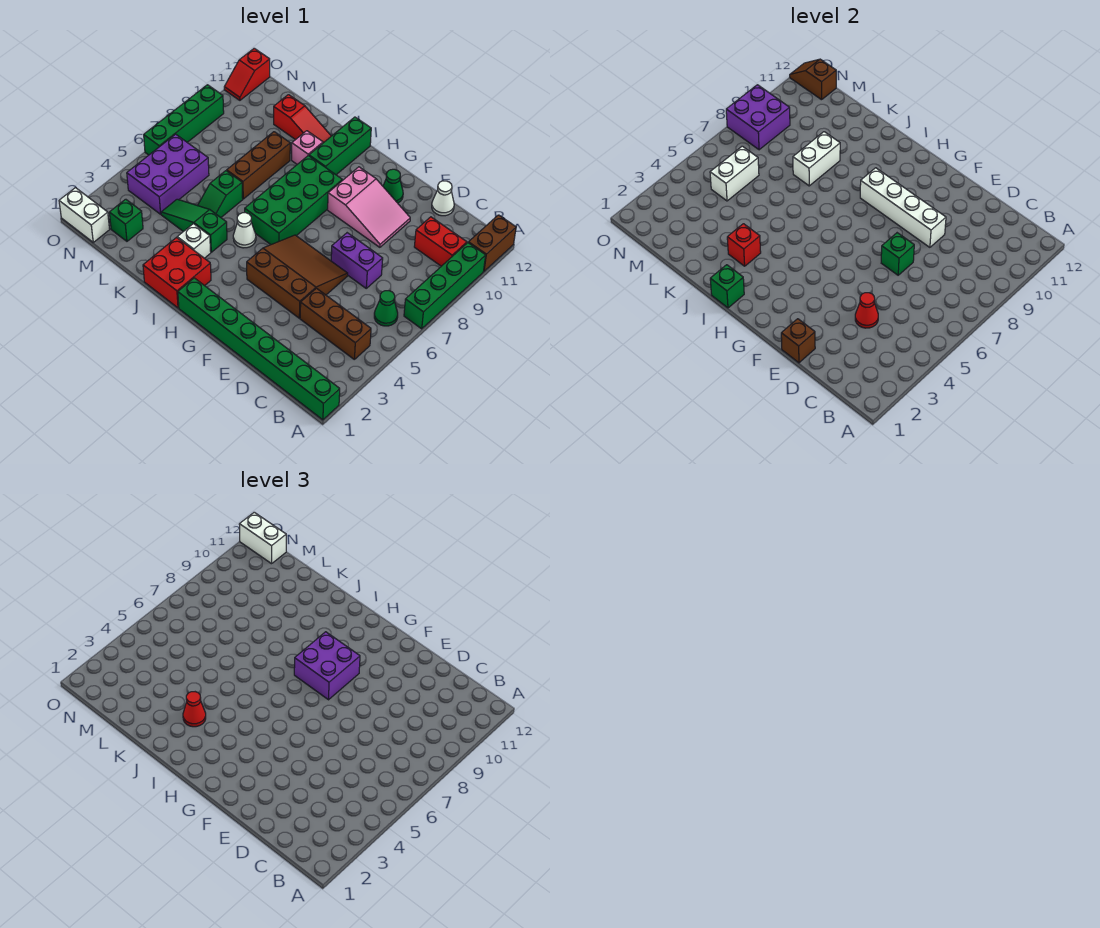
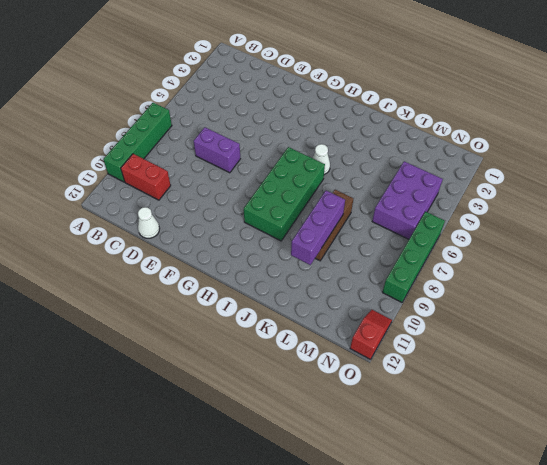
purple brick K8:K10 level 2 -> white brick K8:K9 level 2
none -> green brick A1:H1 level 1
none -> brown brick A11:A12 level 1
none -> brown brick B4:D4 level 1
none -> green cone B6 level 1

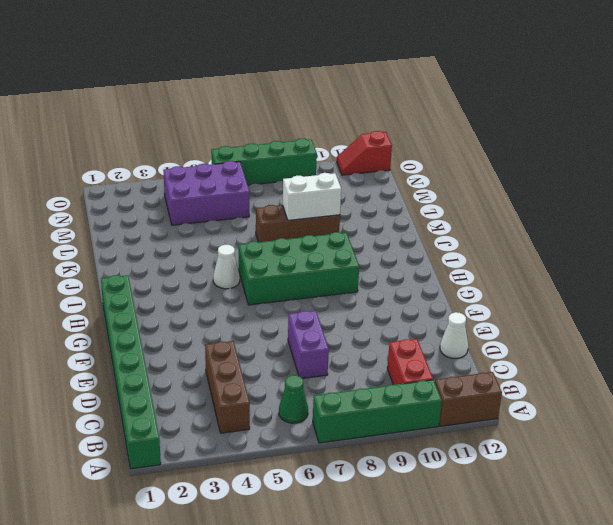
none -> brown slope E4:G6 level 1 top 4
none -> pink slope E9:G10 level 1 top G
none -> green cone F11 level 1
none -> red brick I1:J2 level 1

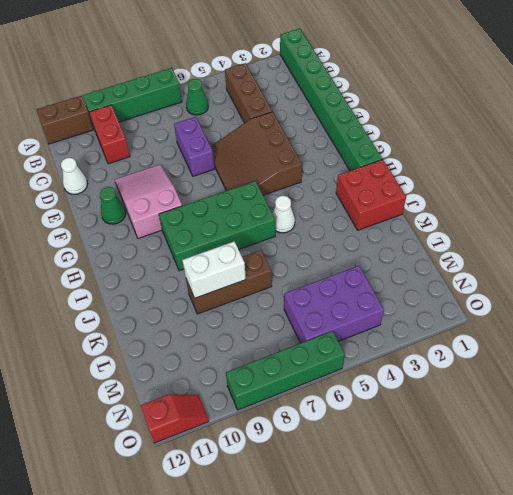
none -> green brick I10:I12 level 1
none -> white brick J3 level 1
none -> green slope J4:L4 level 1 top J
none -> pink brick J10 level 1

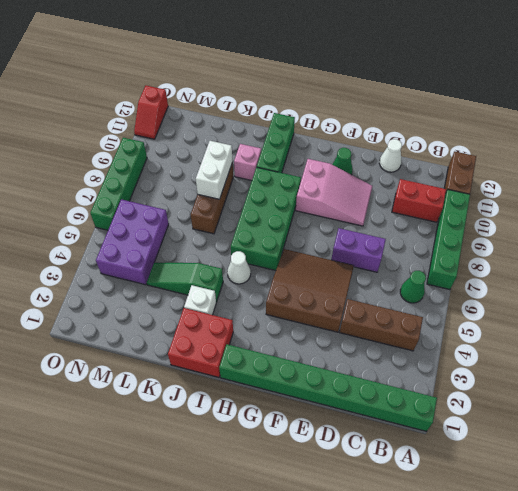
none -> red slope J11:L11 level 1 top L
none -> green slope K5:K6 level 1 top 6
none -> green brick M2 level 1
none -> white brick N1:O1 level 1

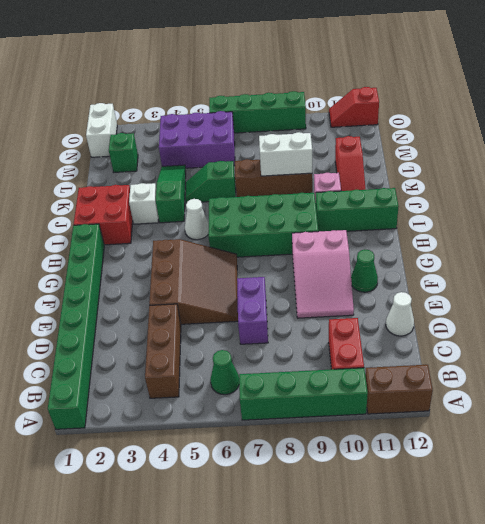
none -> red cone D4 level 2
none -> brown brick E1 level 2
none -> green brick E7 level 2
none -> white brick E9:H9 level 2

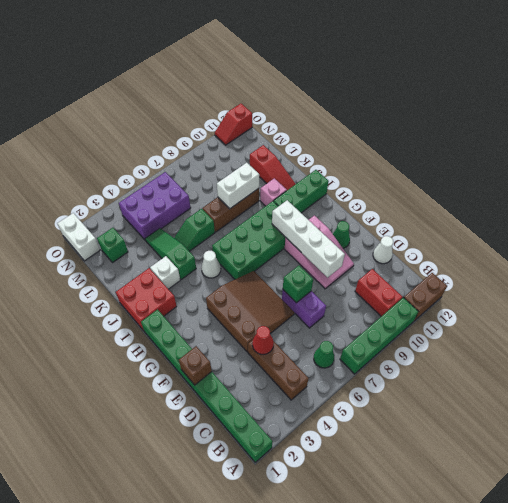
none -> green brick O6:O9 level 1
none -> green brick I1 level 2
none -> red brick J3 level 2
none -> white brick M5:M6 level 2

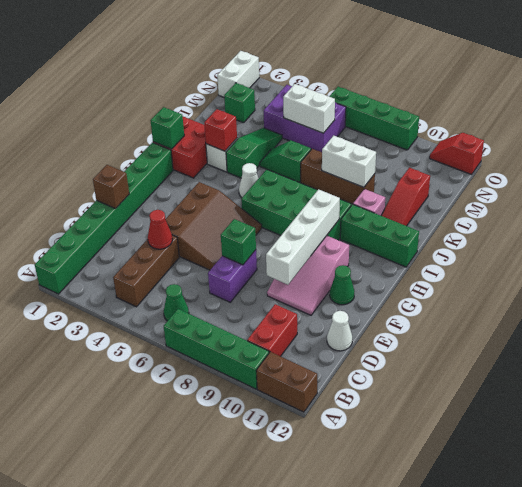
none -> purple brick N8:O9 level 2
none -> brown slope N12:O12 level 2 top N
none -> purple brick G8:H9 level 3
none -> red cone J3 level 3

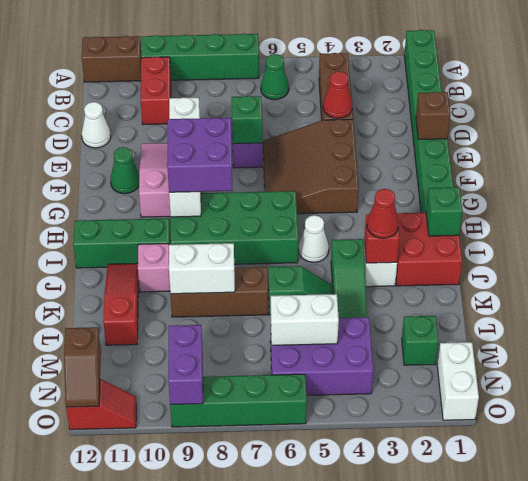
purple brick N9:O9 level 2 -> purple brick N8:O9 level 2
none -> white brick N12:O12 level 3

